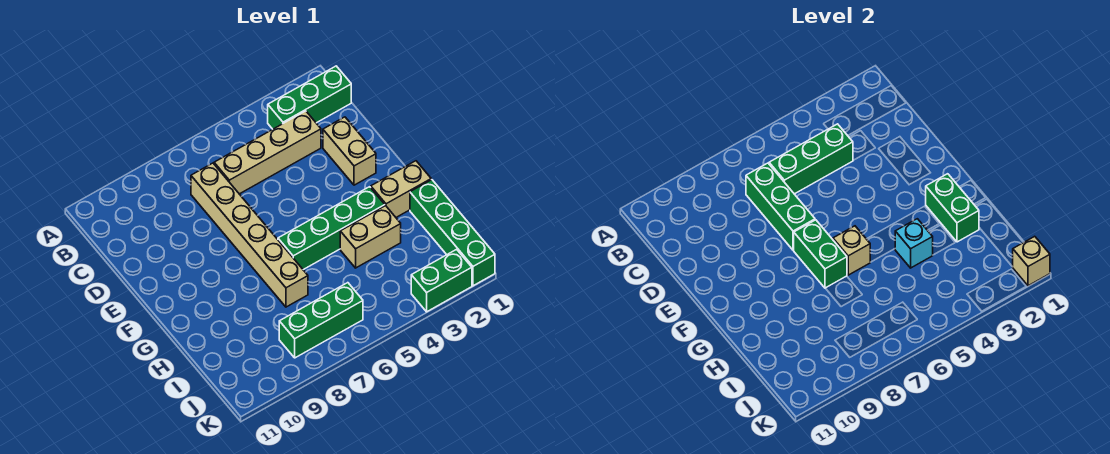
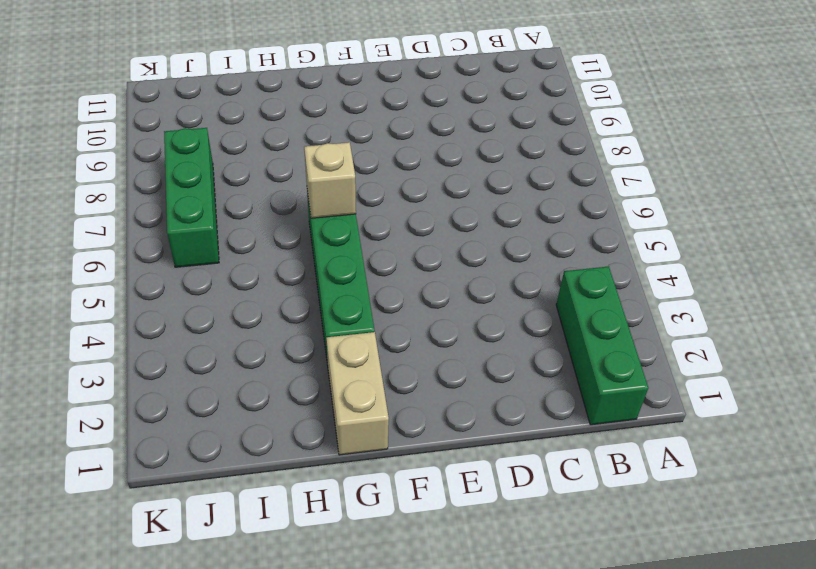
none -> tan brick C3:C6 level 1
none -> tan brick C7:H7 level 1
none -> tan brick D2:E2 level 1

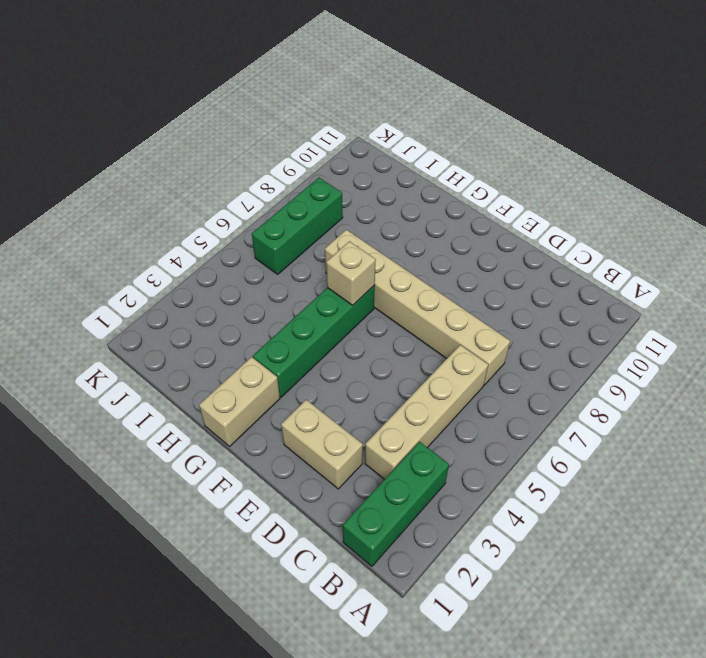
none -> green brick H1:K1 level 1
none -> tan brick H3:H4 level 1
none -> green brick K2:K3 level 1

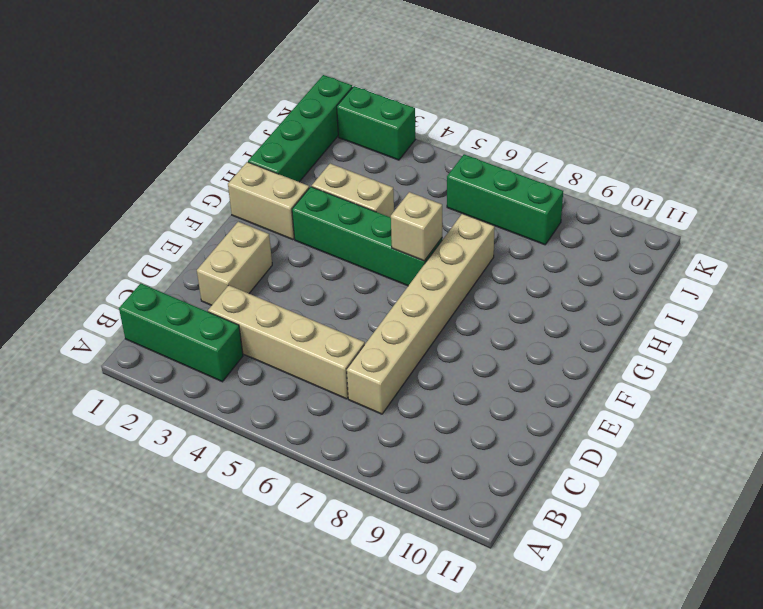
none -> green brick C4:C6 level 2
none -> green brick C7:E7 level 2
none -> green brick F7:G7 level 2

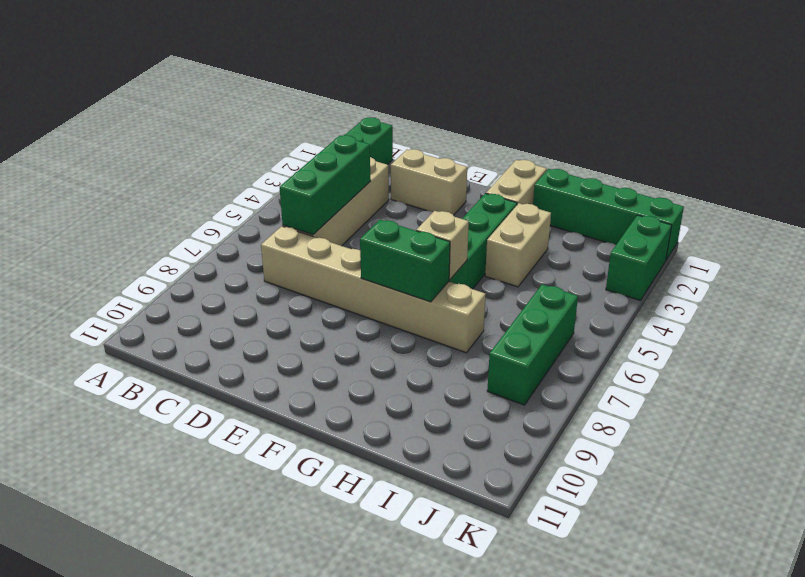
none -> green brick C7:E7 level 2
none -> green brick G2:H2 level 2
none -> cyan brick H4 level 2

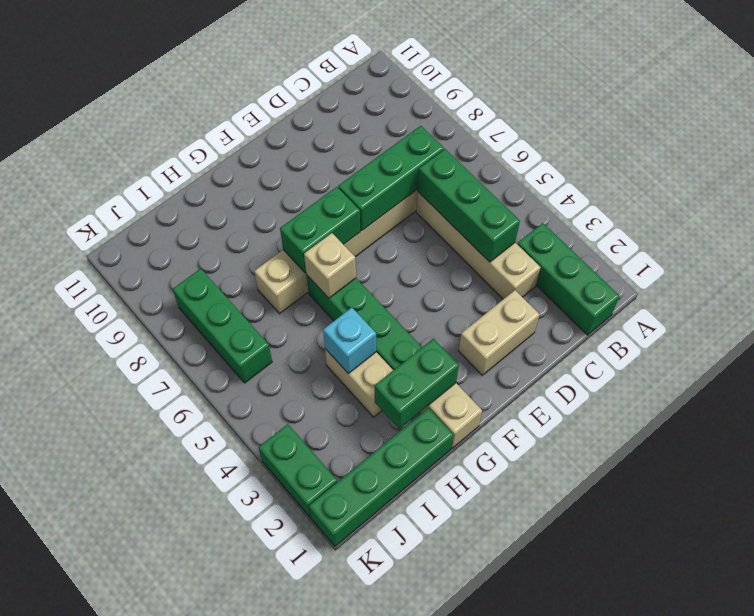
none -> tan brick K1 level 2

